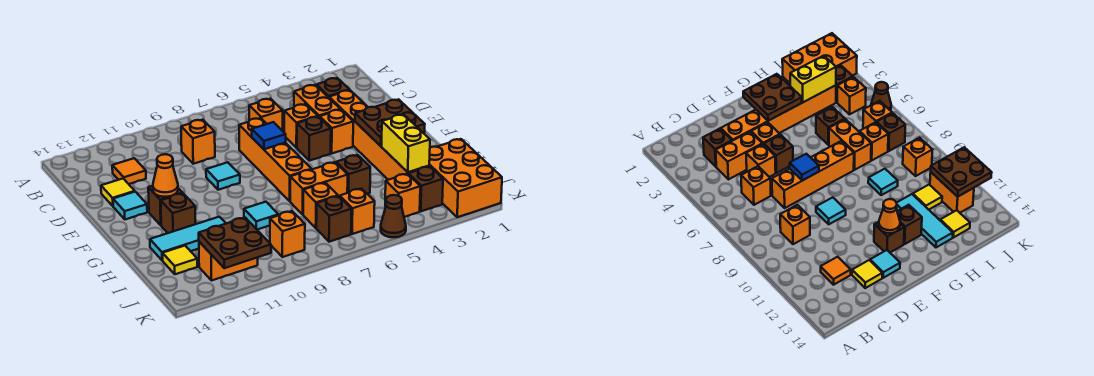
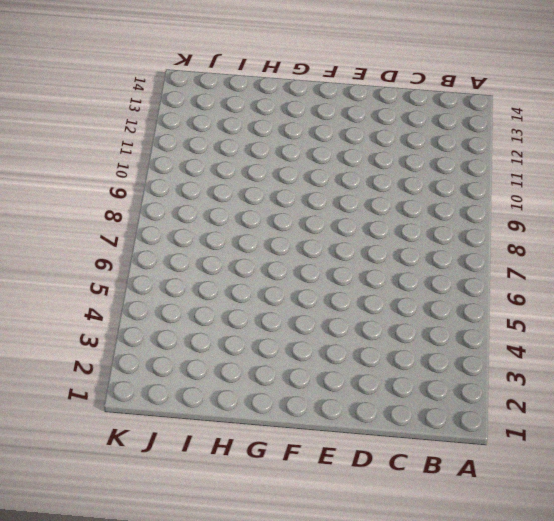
none -> brown brick C3 level 1
none -> orange brick C4:D4 level 1
none -> orange brick C6 level 1
none -> orange brick C9 level 1

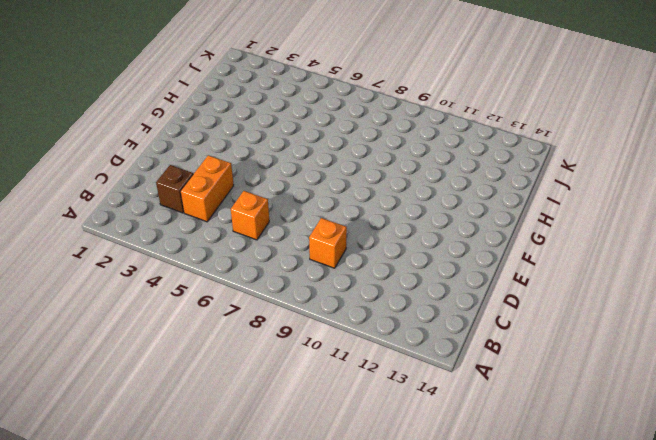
none -> orange tile C12 level 1
none -> orange brick D3:I3 level 1
none -> orange brick D5 level 1
none -> orange brick D7:G7 level 1

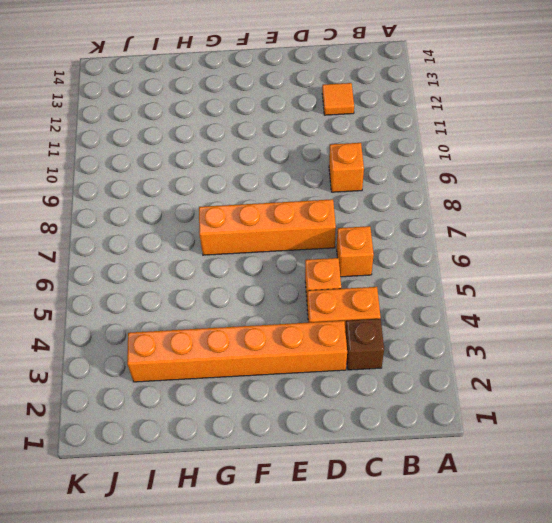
none -> yellow tile D13 level 1
none -> orange brick E4 level 1
none -> brown brick E5 level 1
none -> cyan tile E9 level 1

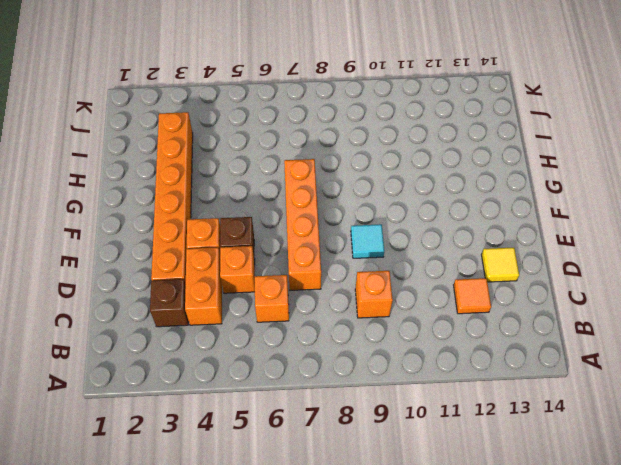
none -> cyan tile E13 level 1
none -> brown brick F12 level 1
none -> brown brick G12 level 1
none -> brown brick H5 level 1

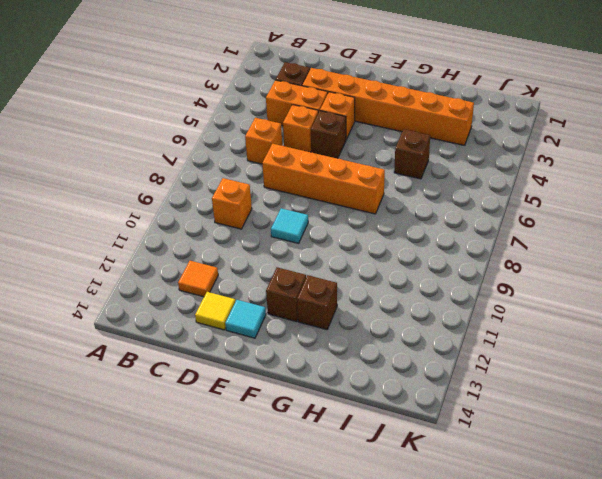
none -> orange brick H6:H7 level 1
none -> cyan tile H9 level 1
none -> cyan tile H11:H13 level 1
none -> orange brick I1:K2 level 1

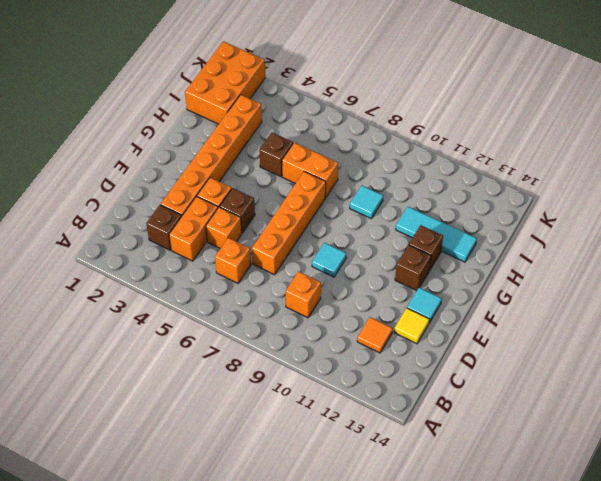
none -> orange brick I7 level 1
none -> yellow tile I11 level 1
none -> yellow tile I13 level 1
none -> brown brick J3 level 1

